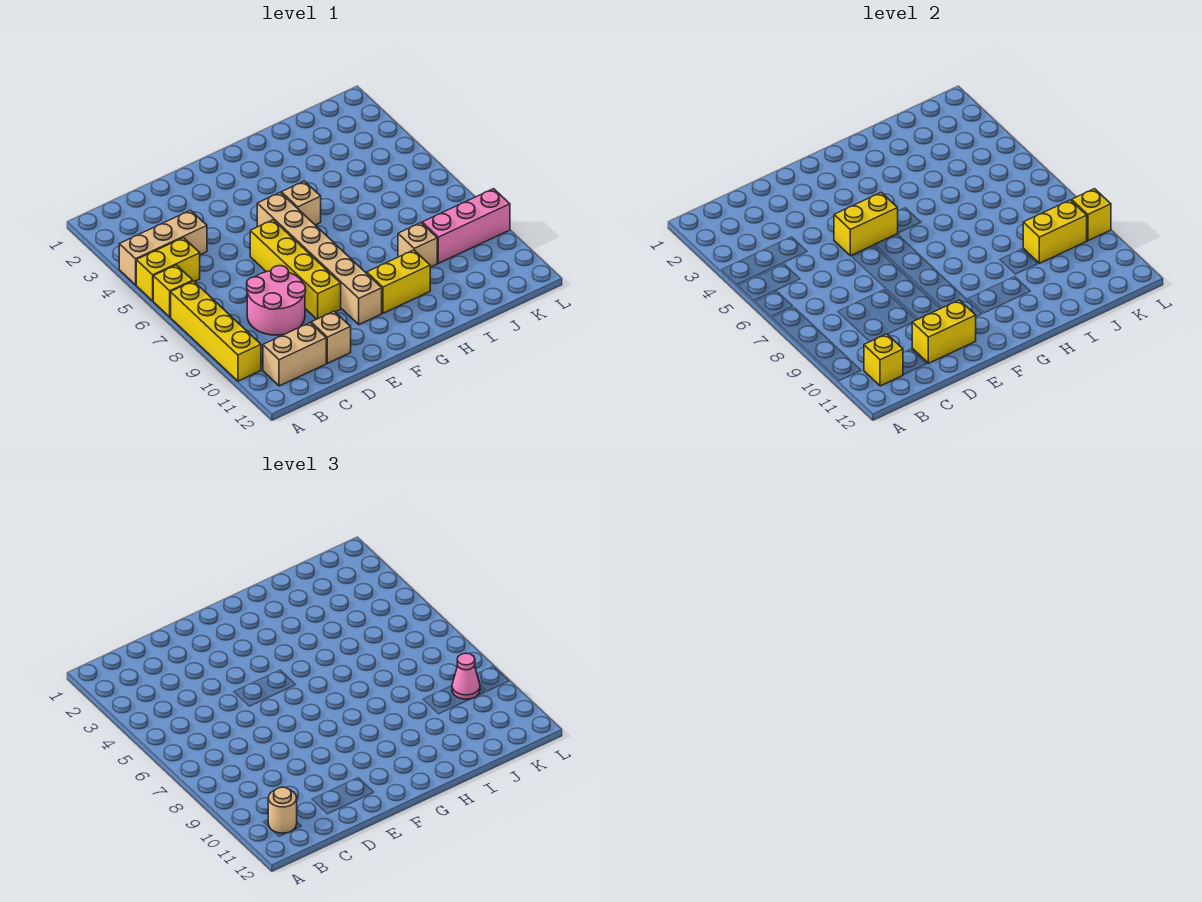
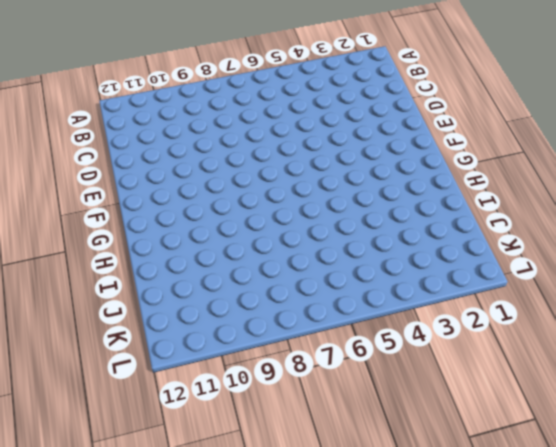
none -> tan brick A4:C4 level 1
none -> yellow brick A5:B5 level 1
none -> yellow brick A6 level 1

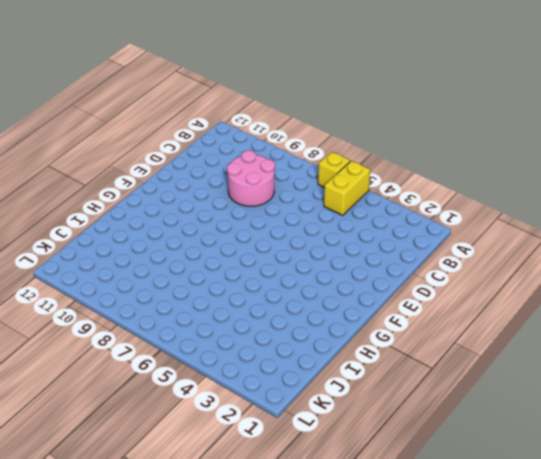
none -> tan brick A4:C4 level 1
none -> yellow brick A7:A10 level 1
none -> tan brick B11:C11 level 1

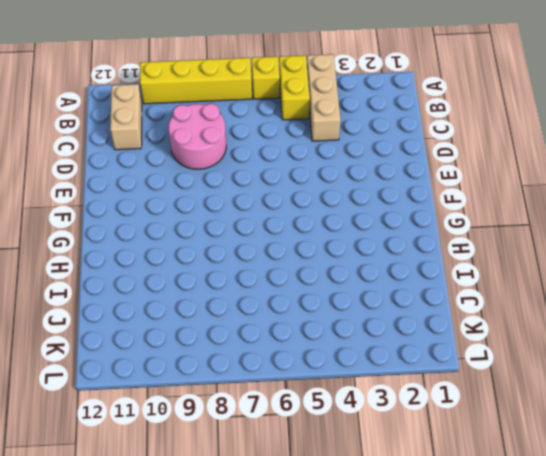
none -> tan brick D11 level 1
none -> yellow brick E6:E9 level 1
none -> tan brick F5:F10 level 1

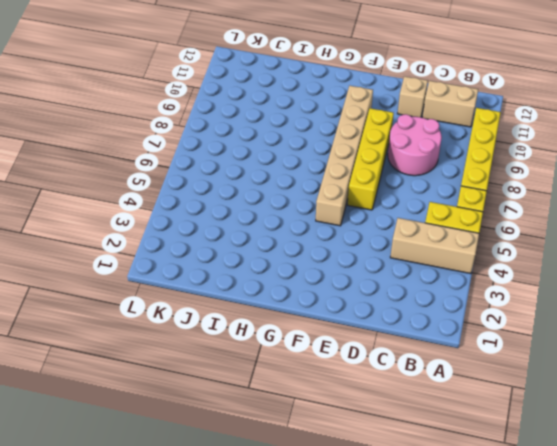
none -> tan brick G5 level 1
none -> yellow brick G10:H10 level 1
none -> tan brick I9 level 1

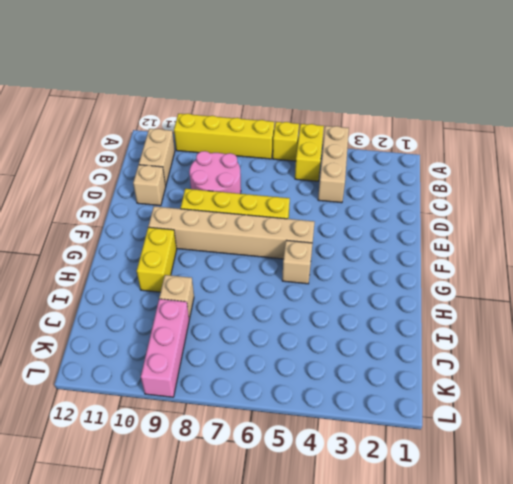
none -> yellow brick B11 level 2
none -> yellow brick D11:E11 level 2
none -> yellow brick E5:F5 level 2

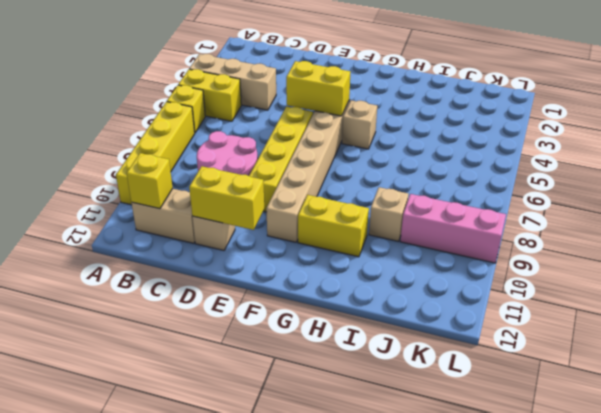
none -> yellow brick J9:K9 level 2
none -> yellow brick L9 level 2
none -> tan round brick B11 level 3

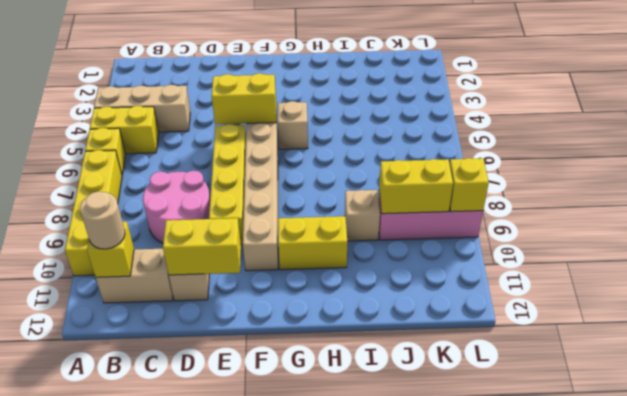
none -> pink cone K9 level 3

